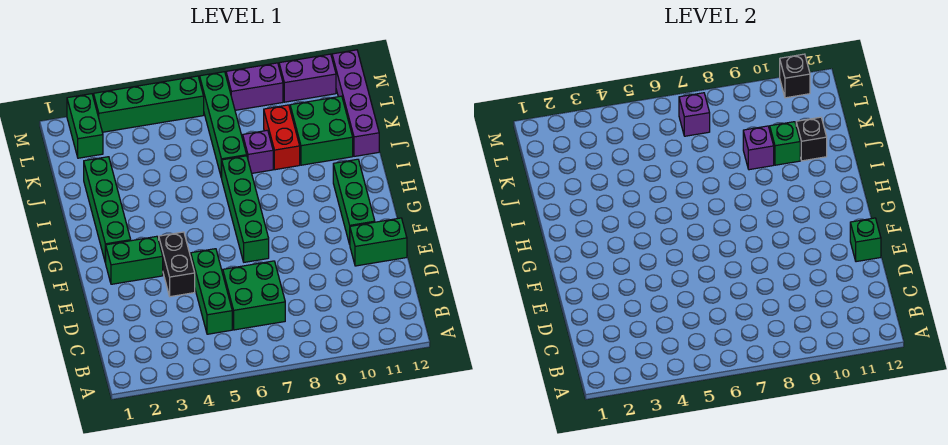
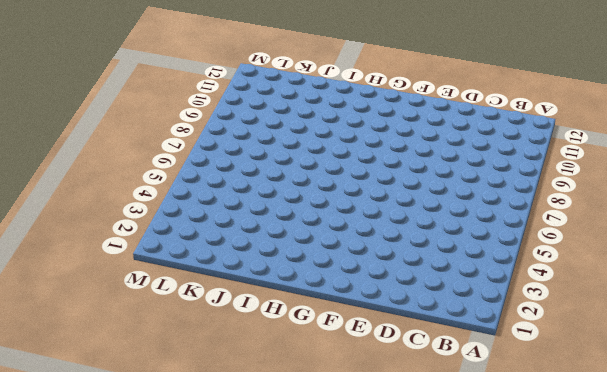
none -> green brick C5:E5 level 1
none -> green brick C6:D7 level 1
none -> black brick E4:F4 level 1

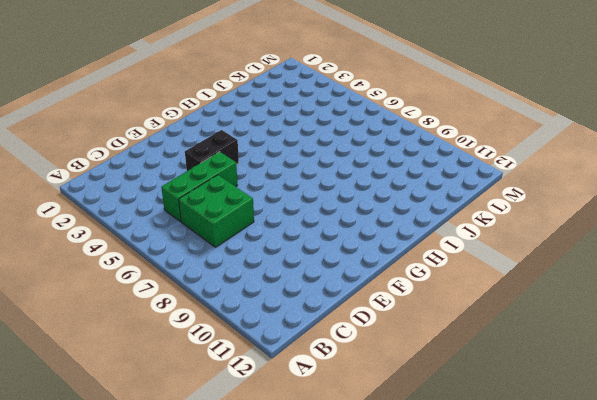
none -> green brick E11:E12 level 1
none -> green brick F2:F3 level 1
none -> green brick F7:I7 level 1

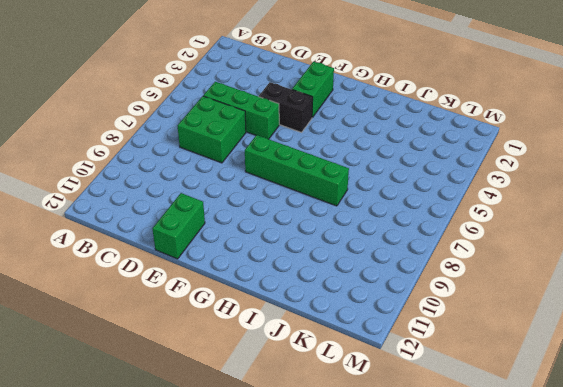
none -> green brick F11:H11 level 1
none -> green brick G2:J2 level 1
none -> green brick J7:M7 level 1

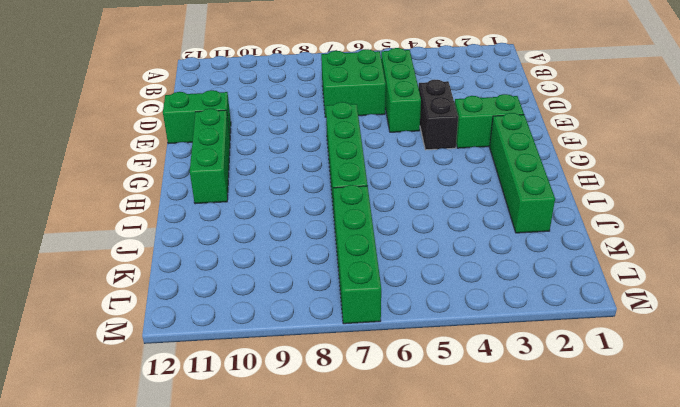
none -> purple brick J8 level 1
none -> red brick J9:K9 level 1
none -> green brick J10:K11 level 1

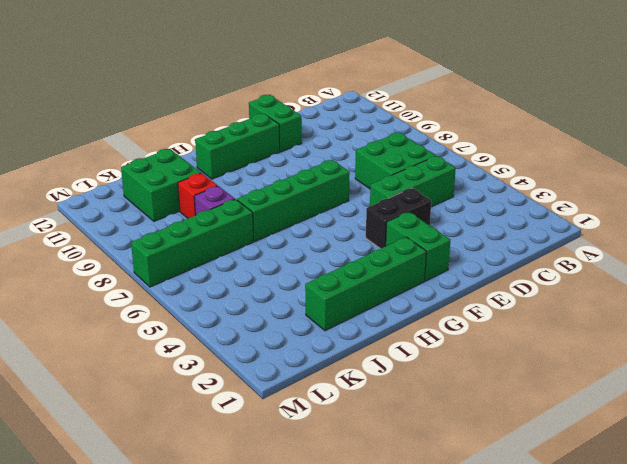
red brick J9 level 1 -> red brick J9:K9 level 1
none -> purple brick J12:M12 level 1
none -> green brick L2:M2 level 1
none -> green brick M3:M6 level 1

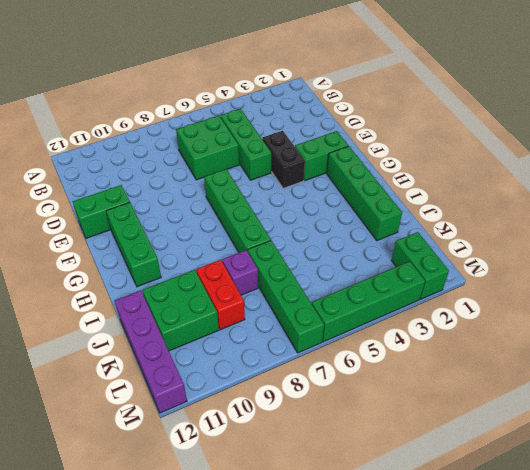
none -> purple brick M8:M9 level 1
none -> purple brick M10:M11 level 1
none -> green brick E12 level 2

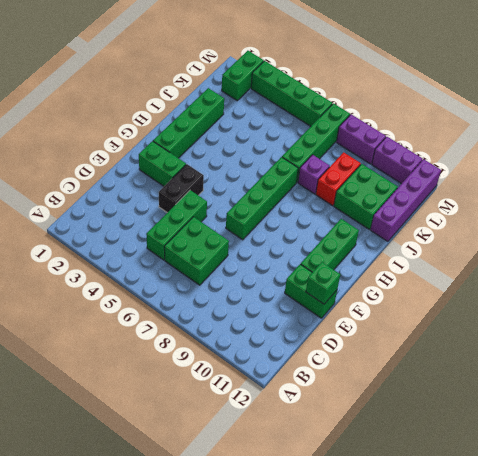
none -> purple brick J9 level 2
none -> green brick J10 level 2
none -> black brick J11 level 2

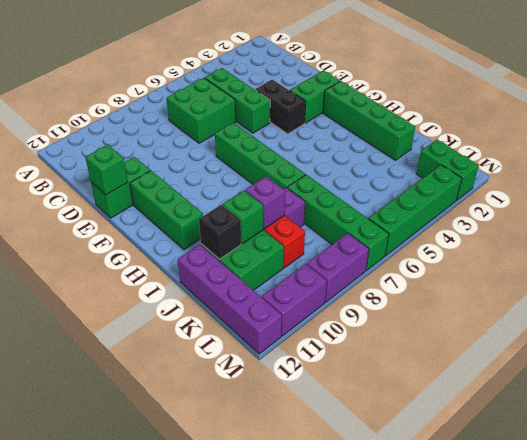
none -> purple brick L7 level 2
none -> black brick M11 level 2

